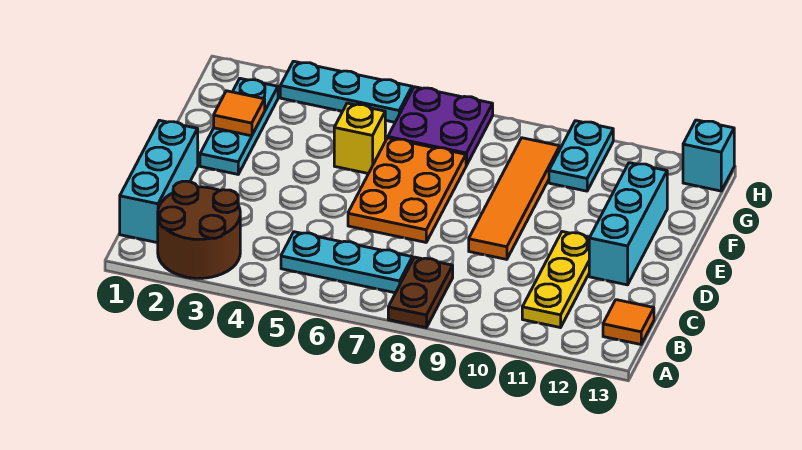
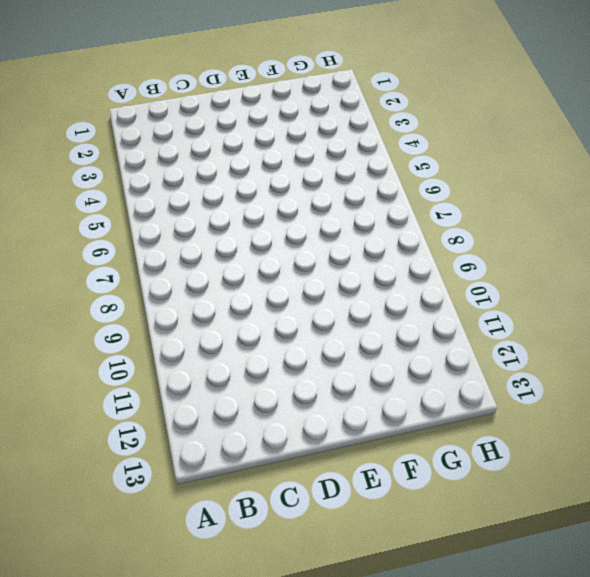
none -> brown round brick A2:B3 level 1
none -> brown plate A8:B8 level 1
none -> cyan brick B1:D1 level 1

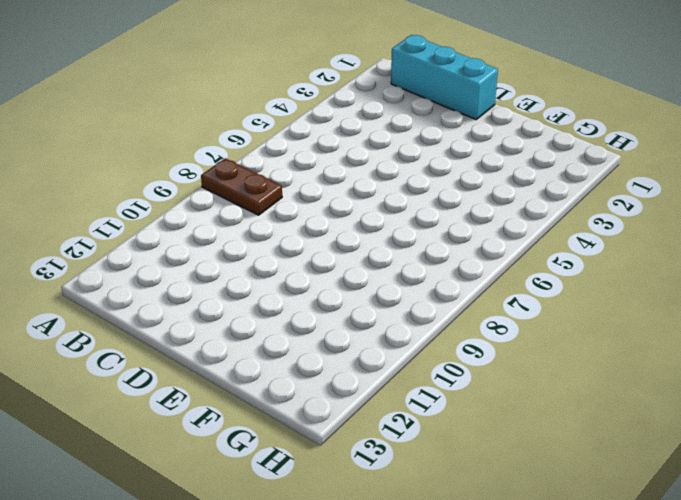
none -> brown round brick A2:B3 level 1
none -> cyan plate B5:B7 level 1
none -> yellow plate B11:D11 level 1

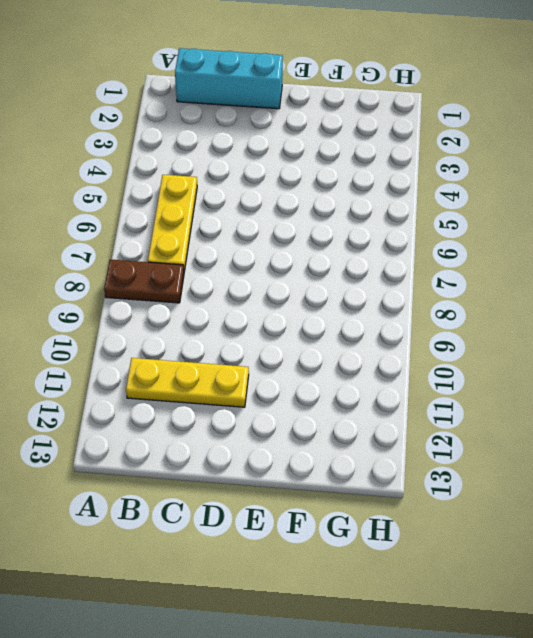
yellow plate B5:B7 level 1 -> cyan plate B5:B7 level 1
none -> brown round brick A2:B3 level 1
none -> orange tile B13 level 1
none -> orange plate D6:F7 level 1

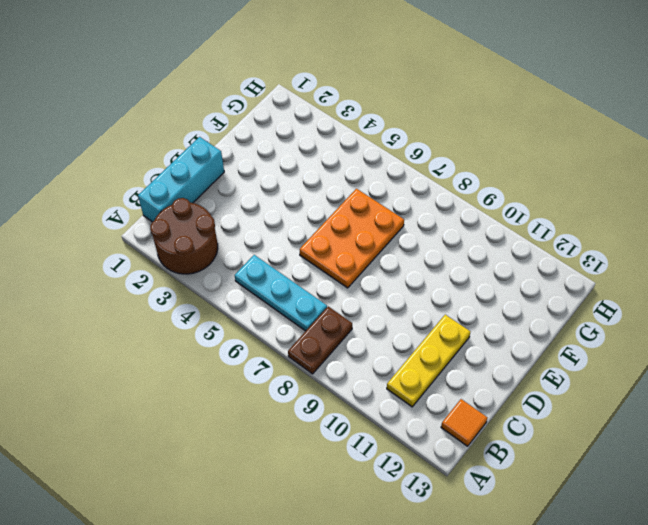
none -> orange tile D9:G9 level 1
none -> cyan brick D12:F12 level 1
none -> cyan plate E2:G2 level 1

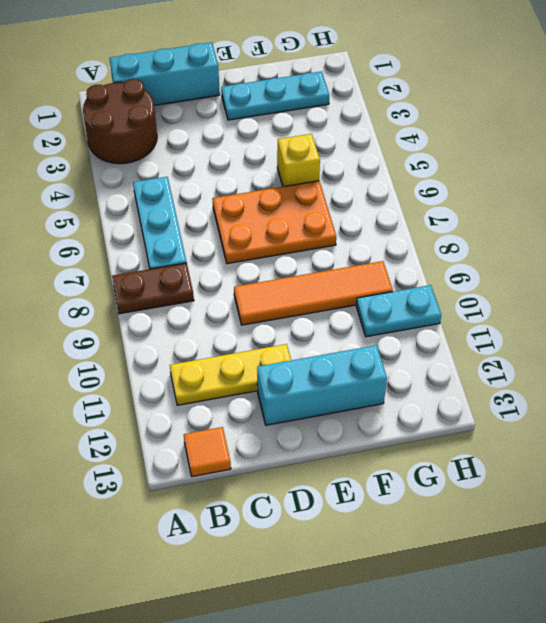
none -> purple plate G6:H7 level 1
none -> cyan plate H3:H5 level 1
none -> cyan brick H13 level 1

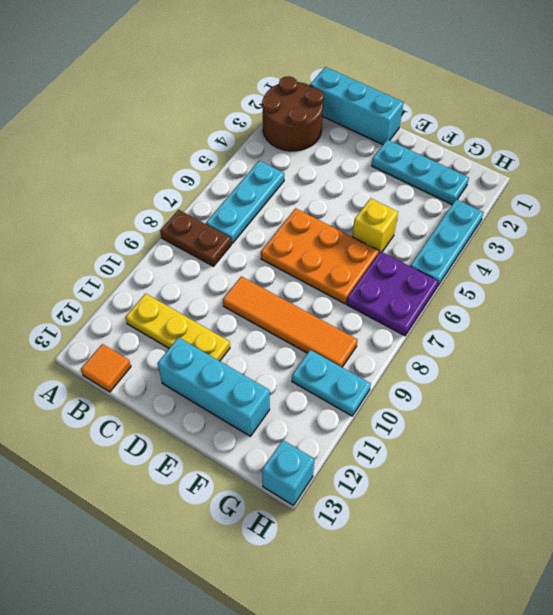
none -> orange tile F2 level 2

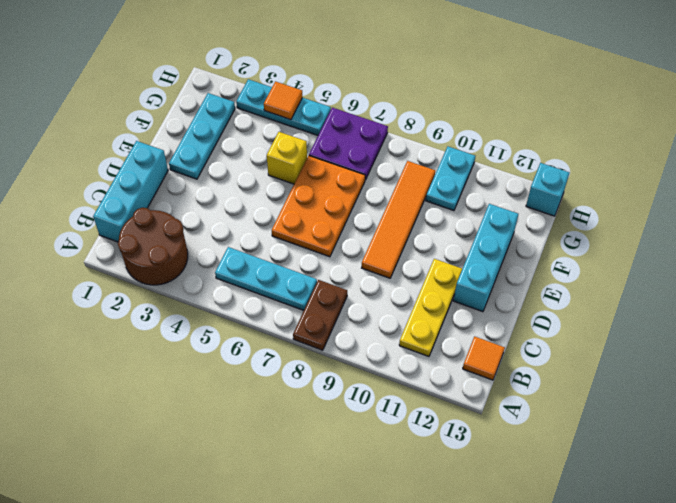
orange tile H4 level 2 -> orange tile F2 level 2

